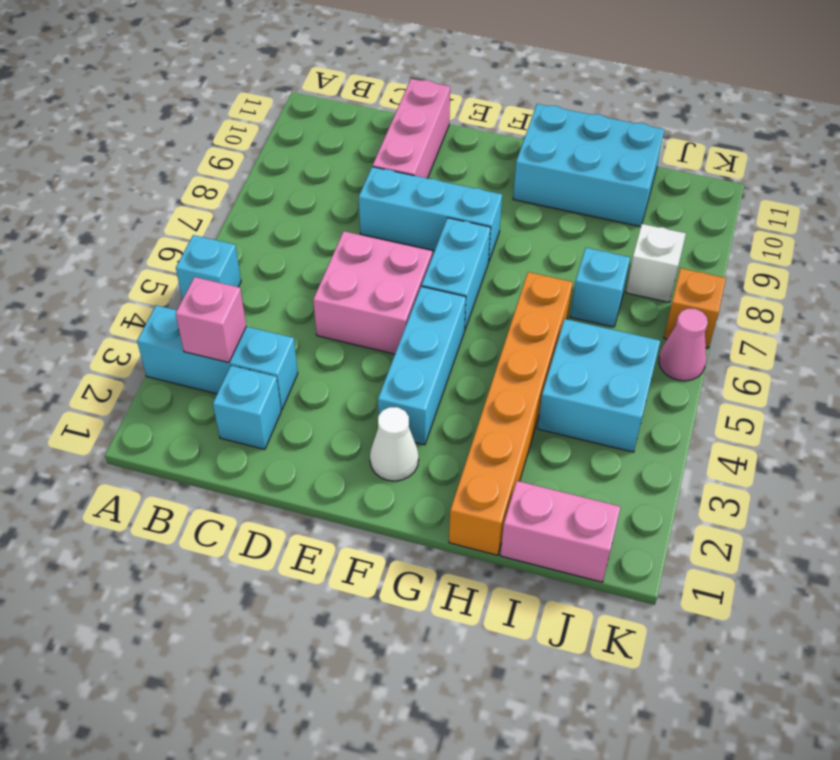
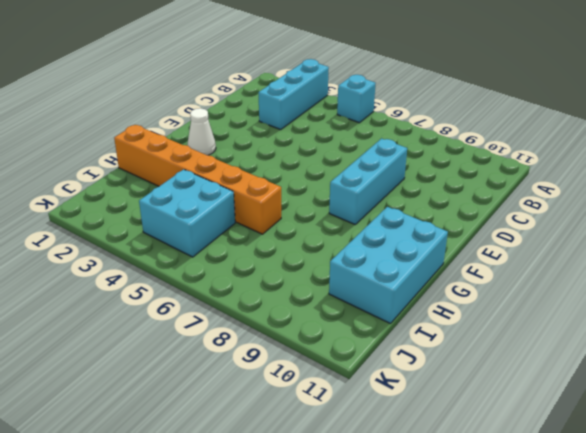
none -> cyan brick C2 level 1
none -> pink brick D5:E6 level 1
none -> pink brick D9:D11 level 1

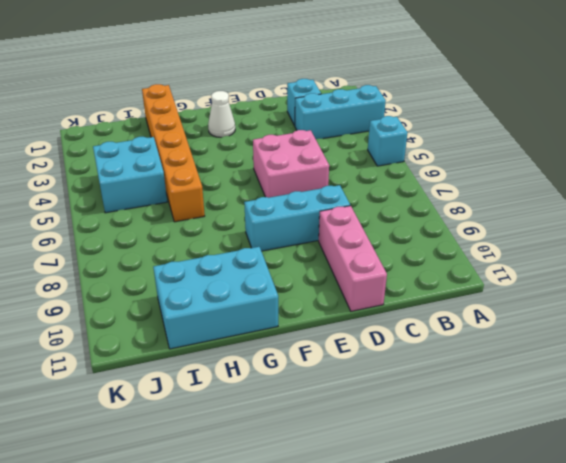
none -> cyan brick F3:F5 level 1
none -> cyan brick F6:F7 level 1
none -> pink brick I1:J1 level 1

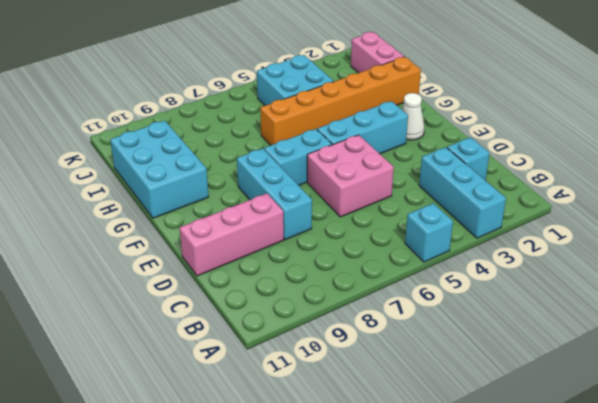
none -> cyan brick I7 level 1
none -> white brick J8 level 1
none -> pink cone K6 level 1

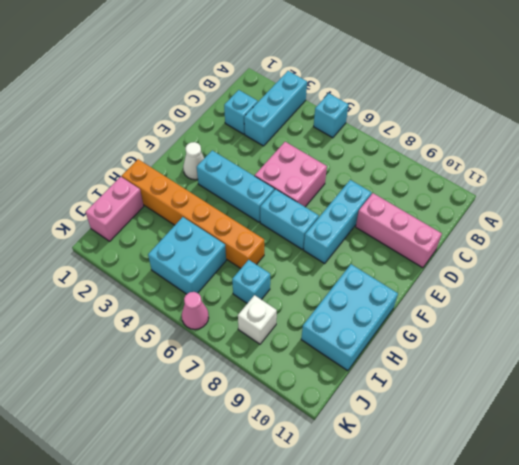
none -> orange brick K7 level 1
none -> pink brick B3 level 2

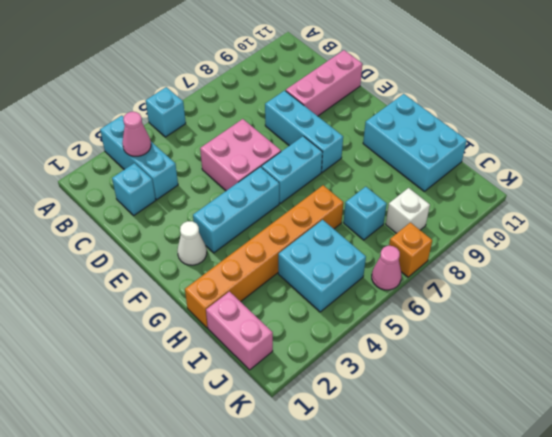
pink cone B3 level 2 -> pink brick B3 level 2

